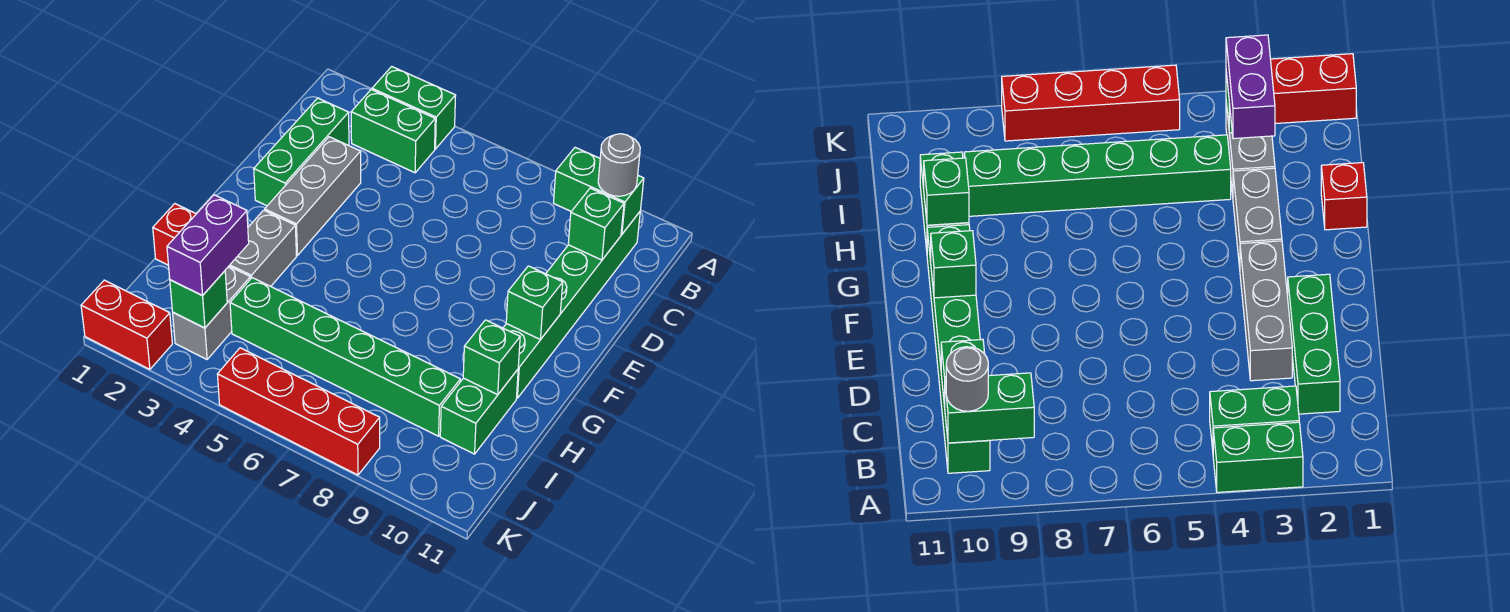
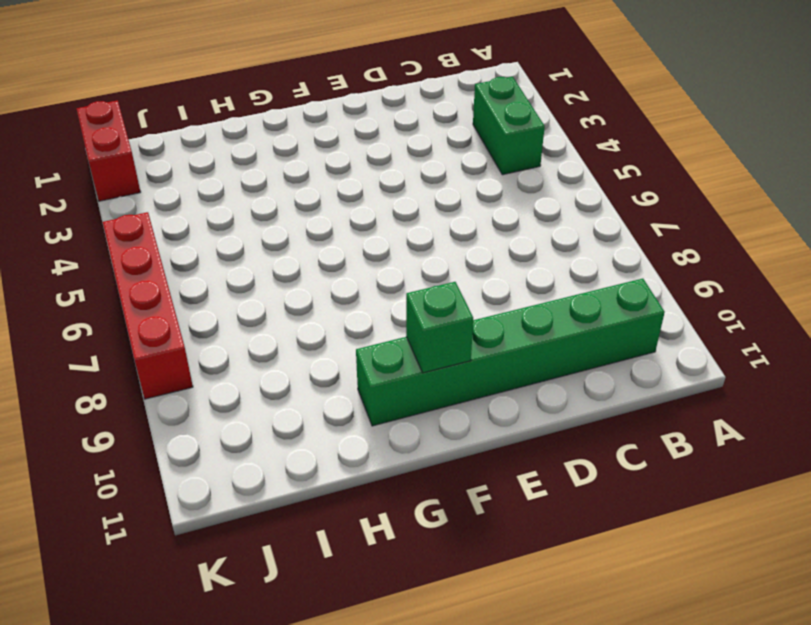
none -> green brick A3:A4 level 1
none -> green brick C2:E2 level 1
none -> grey brick D3:F3 level 1

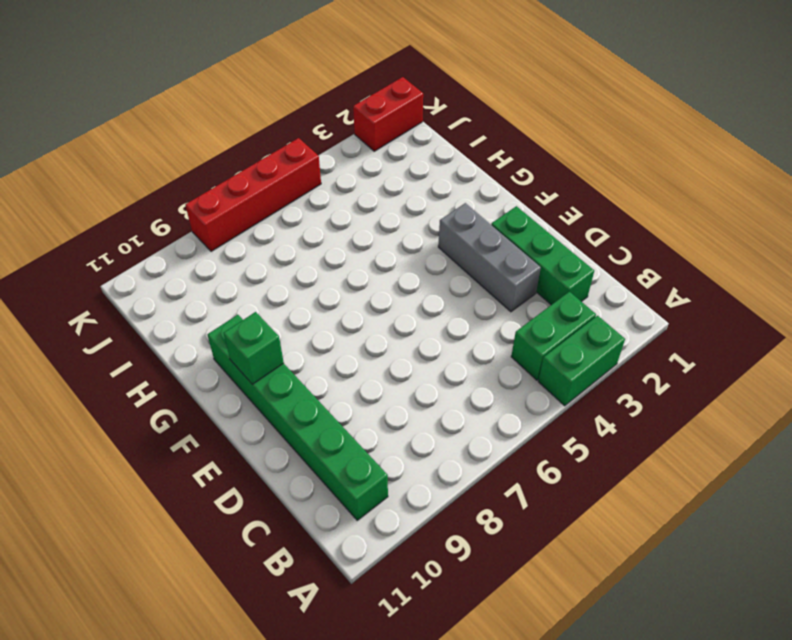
none -> grey brick G3:H3 level 1
none -> red brick H1 level 1
none -> green brick H10:I10 level 1

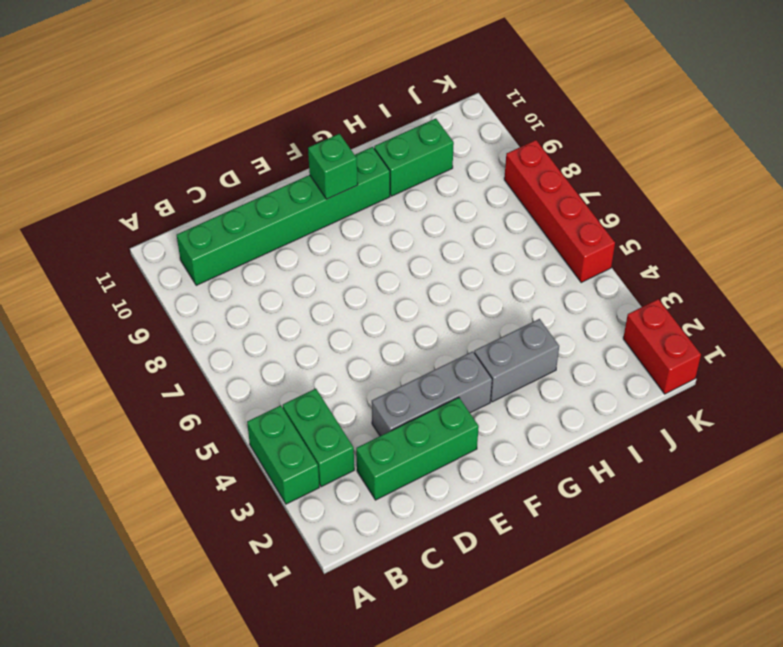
none -> red brick H1 level 1
none -> grey brick I3:J3 level 1
none -> green brick I4:I9 level 1

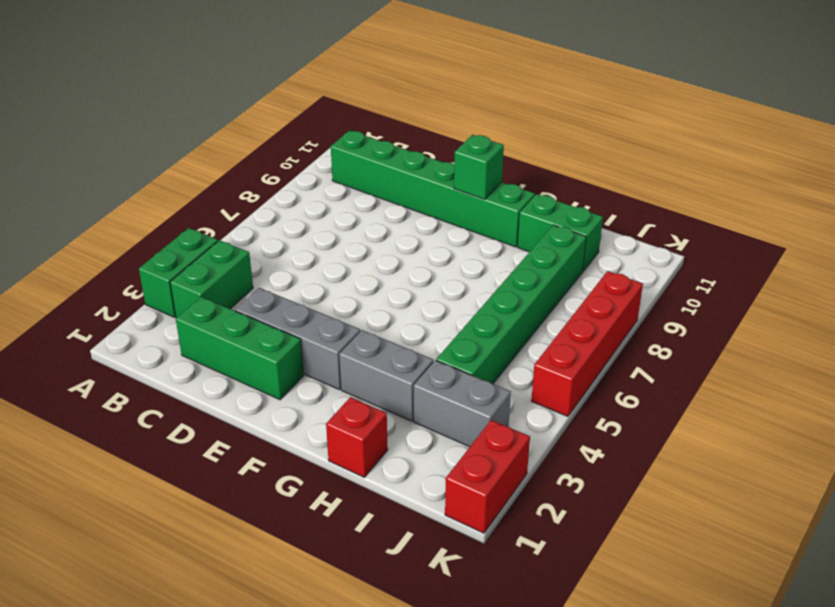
none -> green brick B9:B10 level 2
none -> green brick C10 level 2
none -> green brick H10 level 2

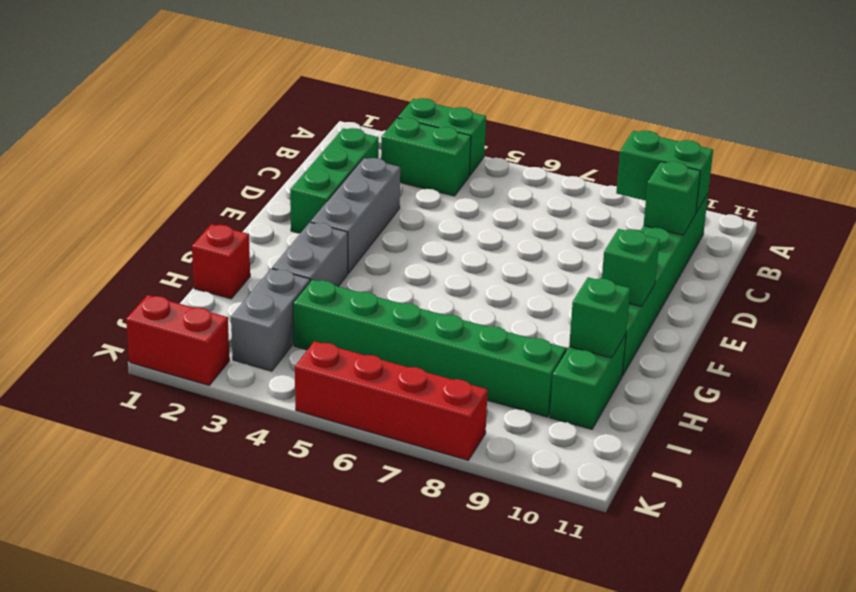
none -> green brick J3 level 2
none -> grey round brick B10 level 3
none -> purple brick I3:J3 level 3

